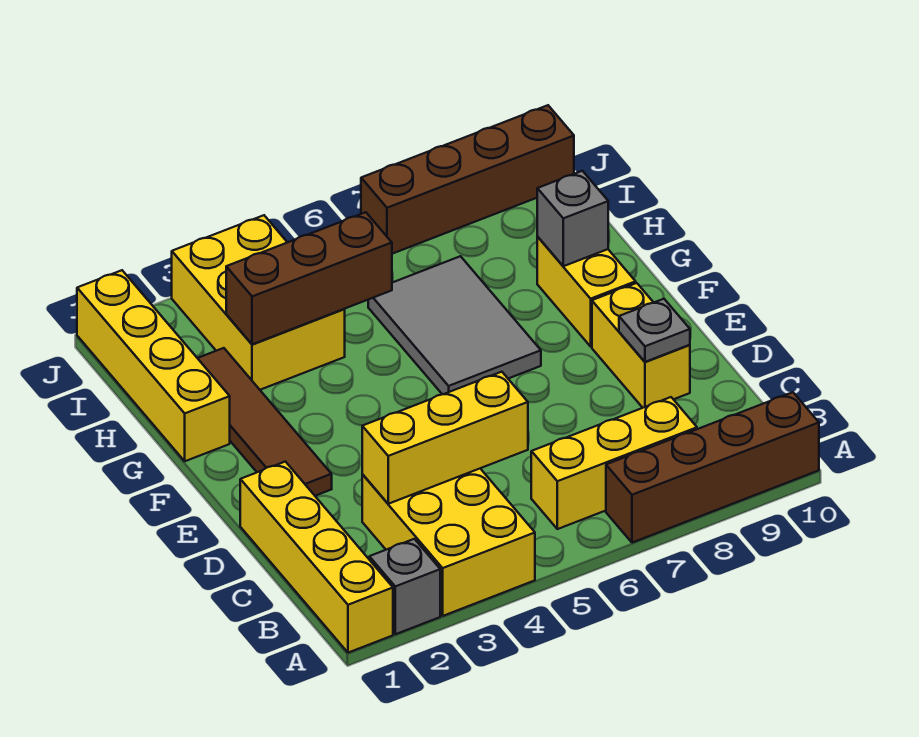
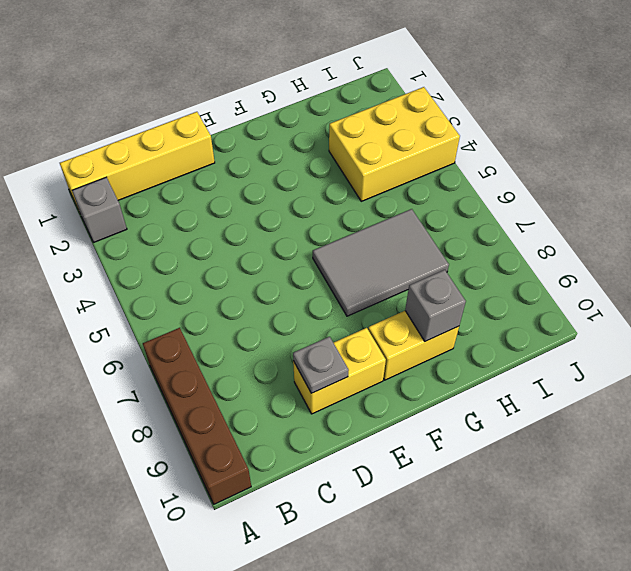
none -> yellow brick A3:C4 level 1
none -> yellow brick B6:B8 level 1
none -> brown tile E2:H2 level 1

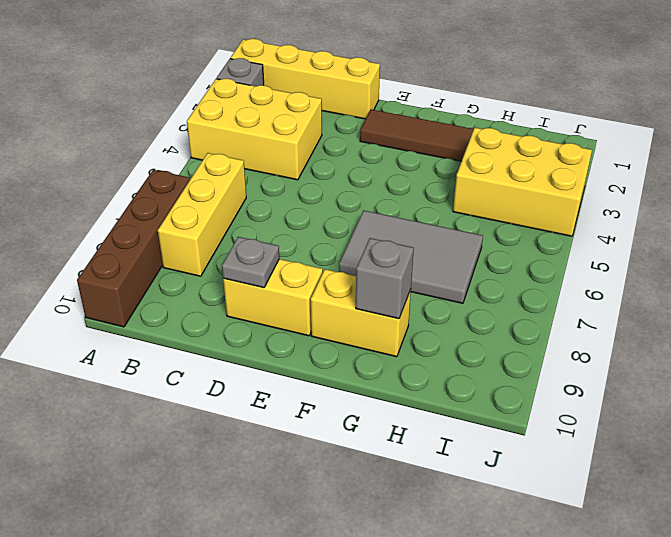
none -> yellow brick G1:J1 level 1
none -> brown brick J7:J10 level 1
none -> yellow brick C3:C5 level 2

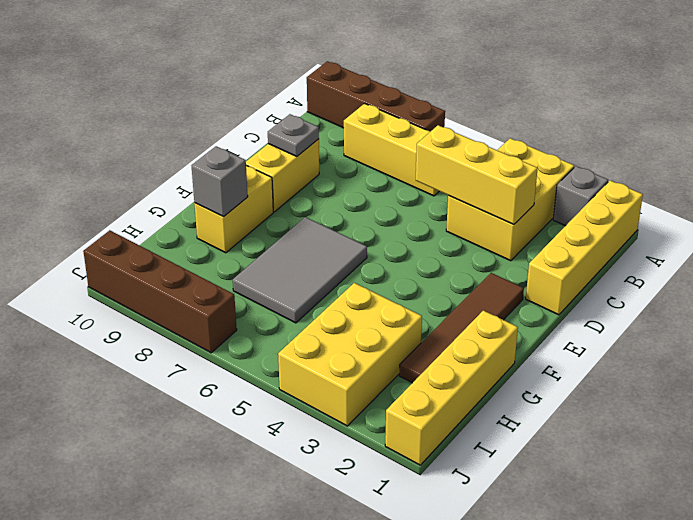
none -> brown brick H3:H5 level 2

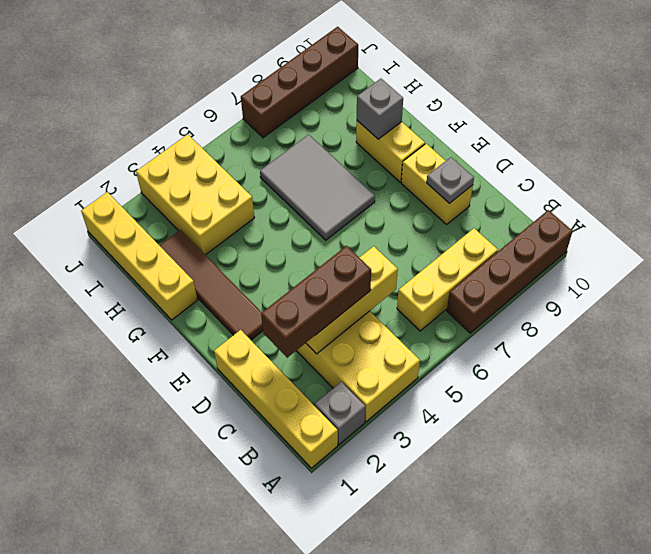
brown brick C2:C4 level 3 -> brown brick H3:H5 level 2

